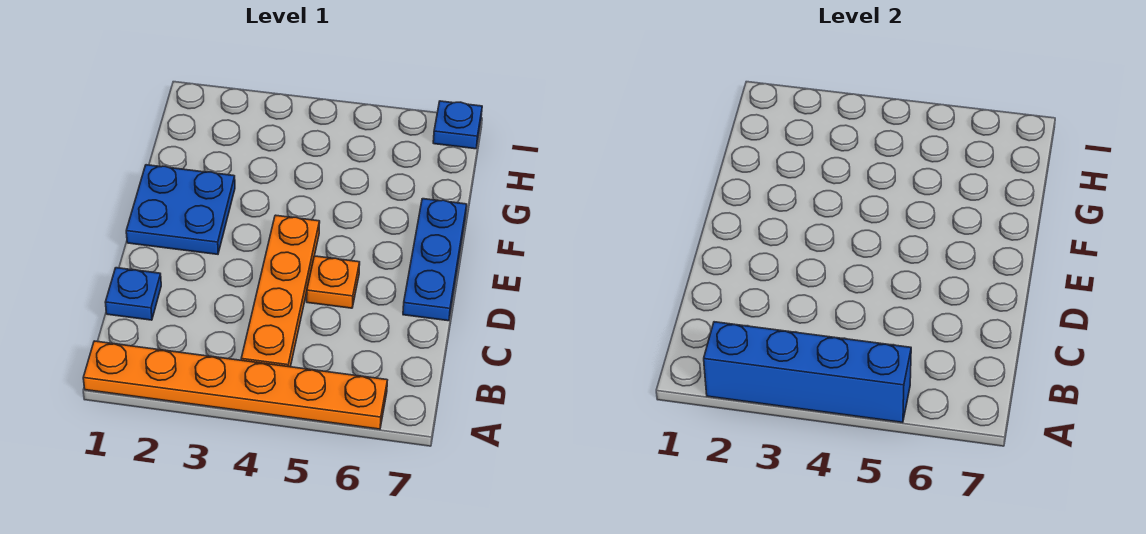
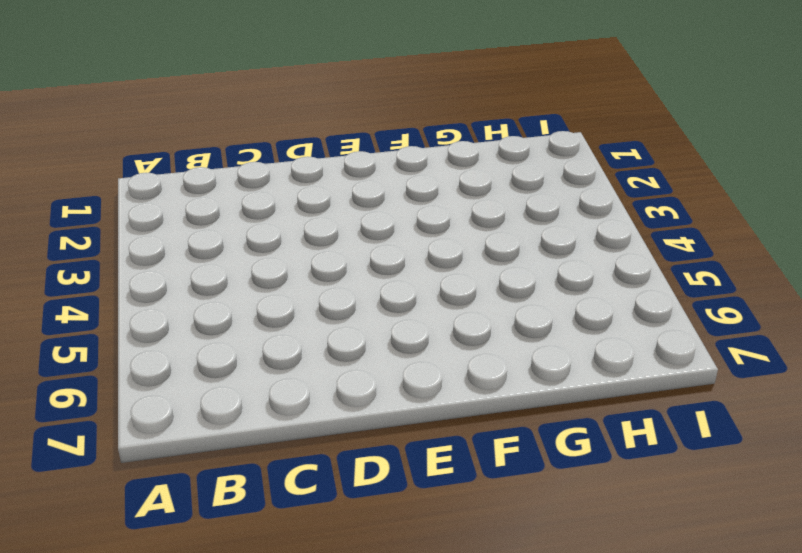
none -> orange plate A1:A6 level 1
none -> orange plate B4:E4 level 1

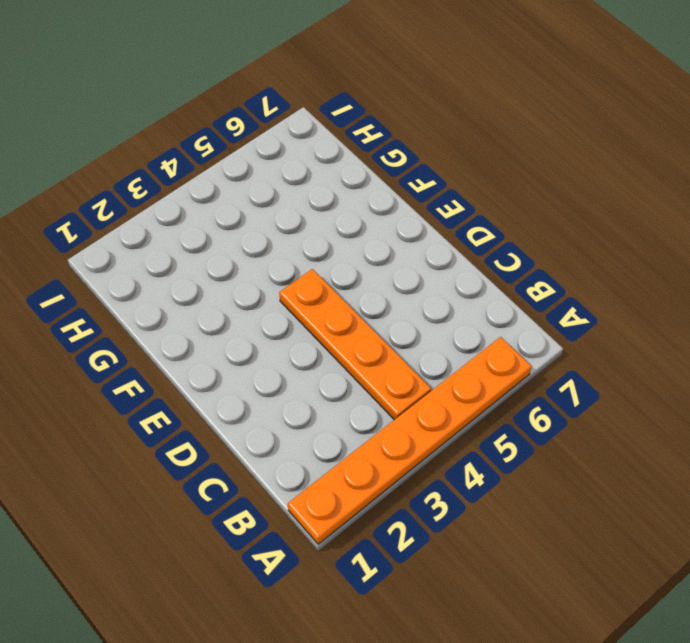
none -> blue plate C1 level 1
none -> orange plate D5 level 1

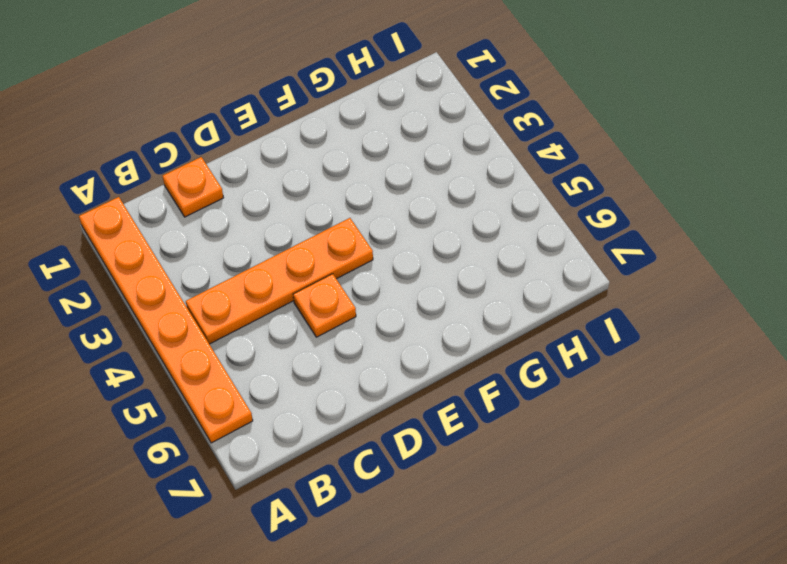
orange plate C1 level 1 -> blue plate C1 level 1
none -> blue plate D7:F7 level 1
none -> blue plate E1:F2 level 1

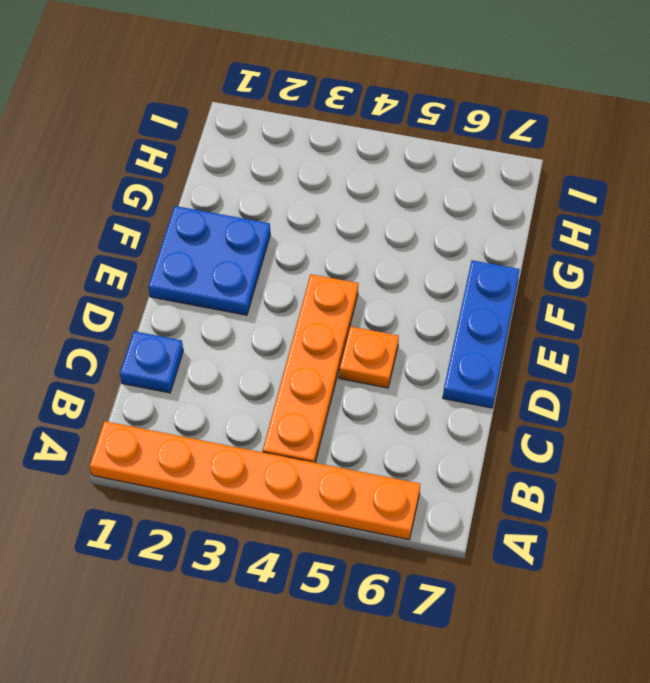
none -> blue plate I7 level 1
none -> blue brick A2:A5 level 2

